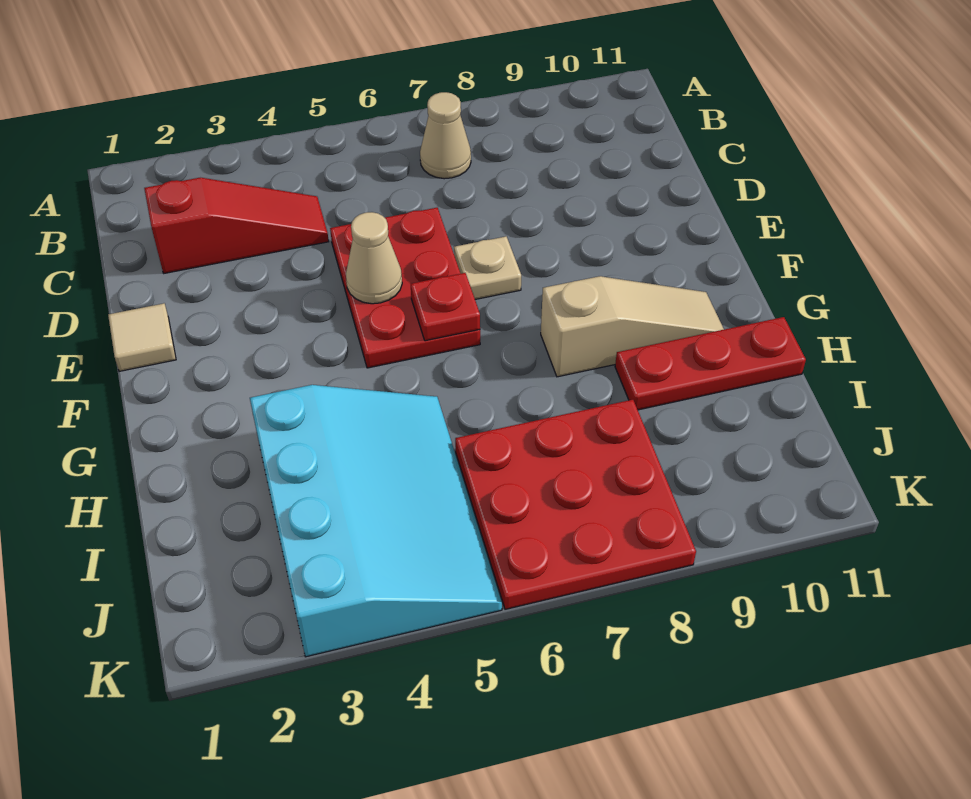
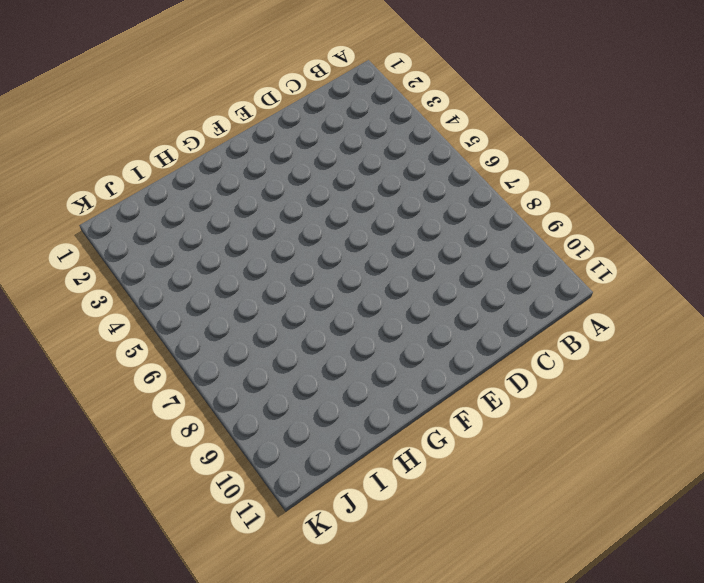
none -> tan cone B7 level 1
none -> red slope C2:C4 level 1 top 2

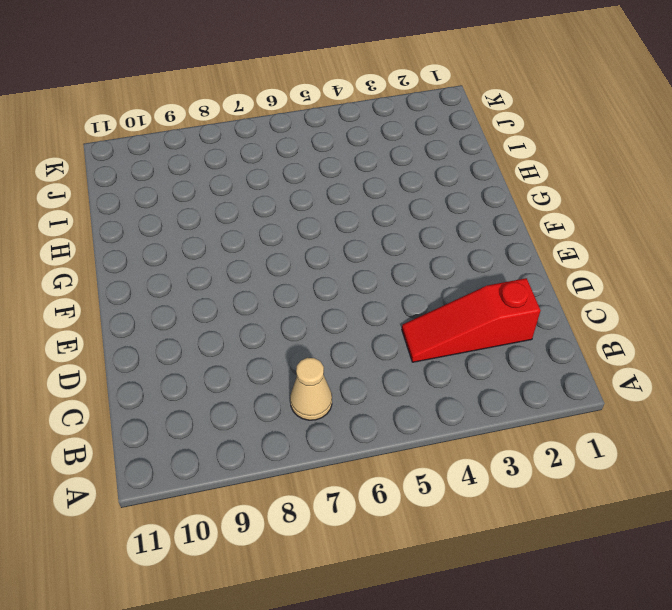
none -> red plate D5:F6 level 1
none -> tan tile E1 level 1

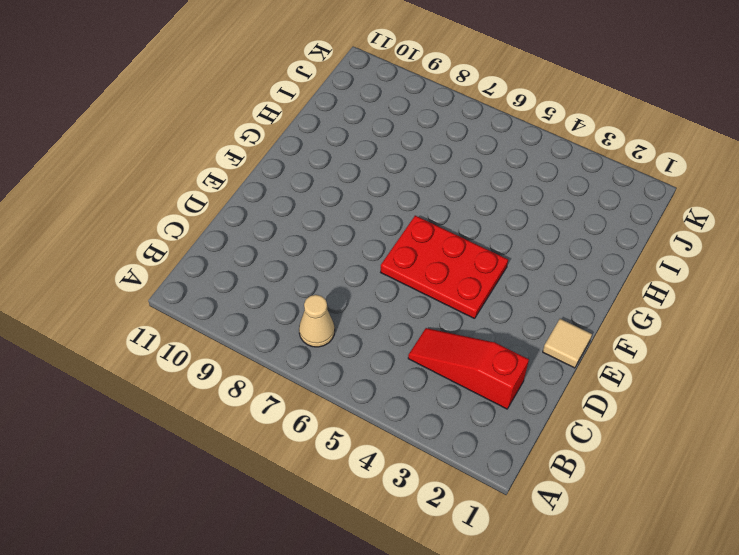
red plate E4:F6 level 1 -> red plate D5:F6 level 1
none -> tan plate E7 level 1
none -> tan slope G8:G10 level 1 top 8

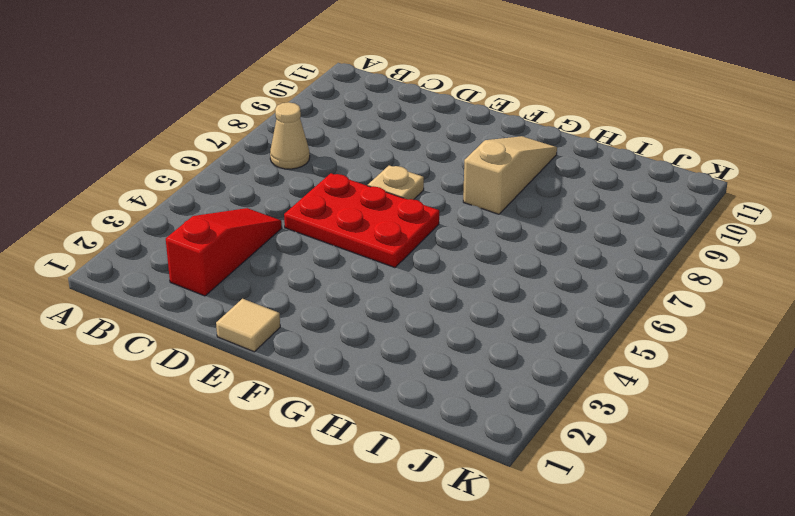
none -> cyan slope H3:K5 level 1 top 3
none -> red plate H9:H11 level 1

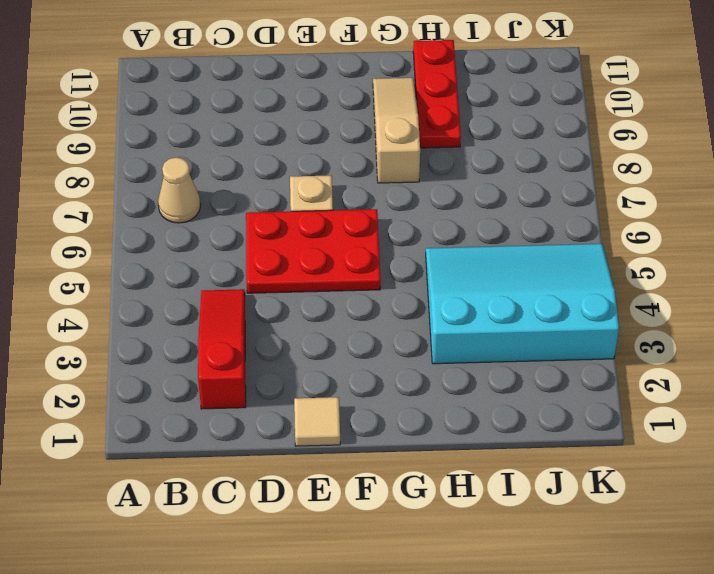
none -> red plate I6:K8 level 1
none -> tan cone E5 level 2

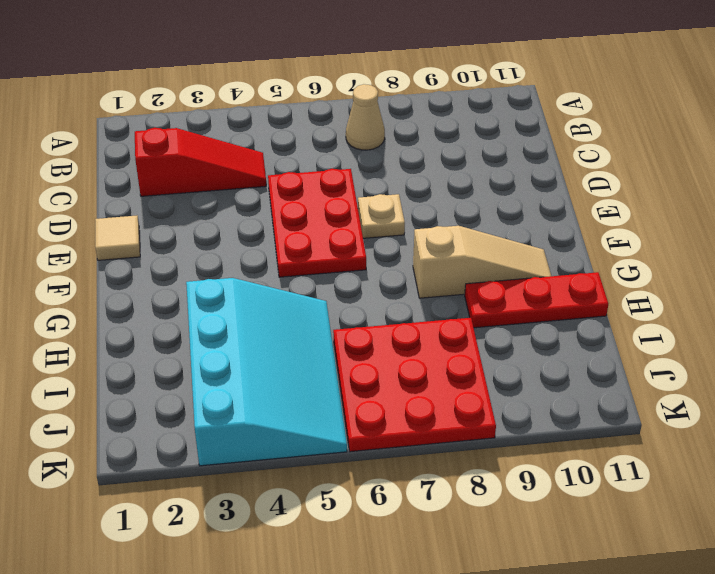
none -> tan cone E5 level 2
none -> red plate F6 level 2

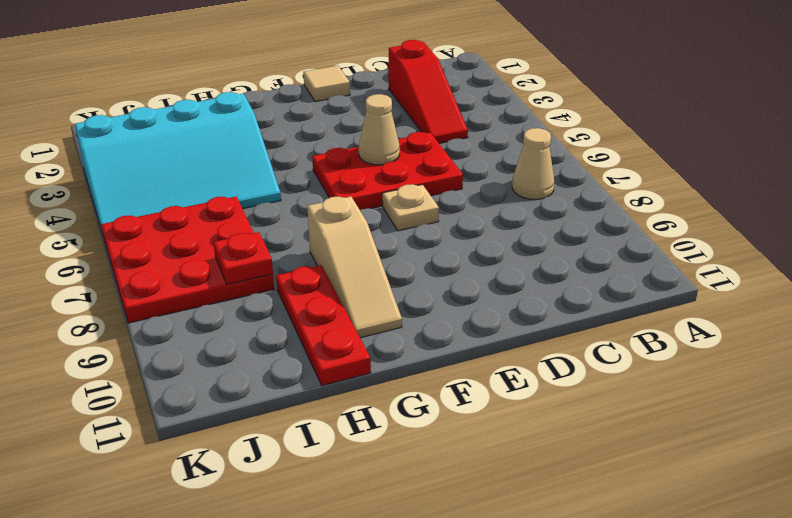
red plate I8 level 2 -> red plate F6 level 2

